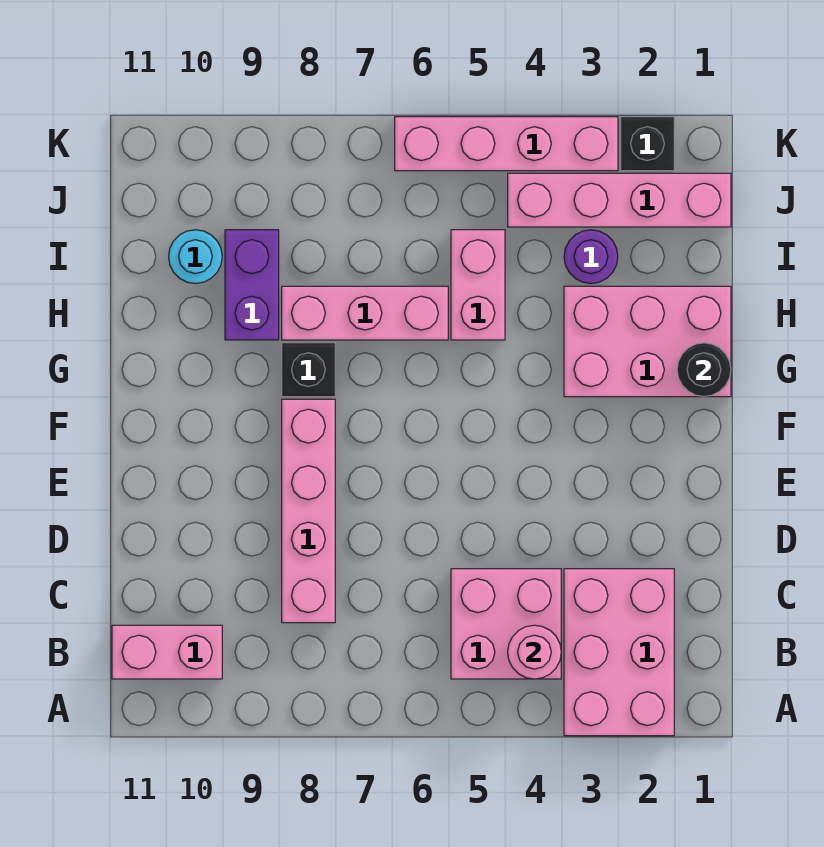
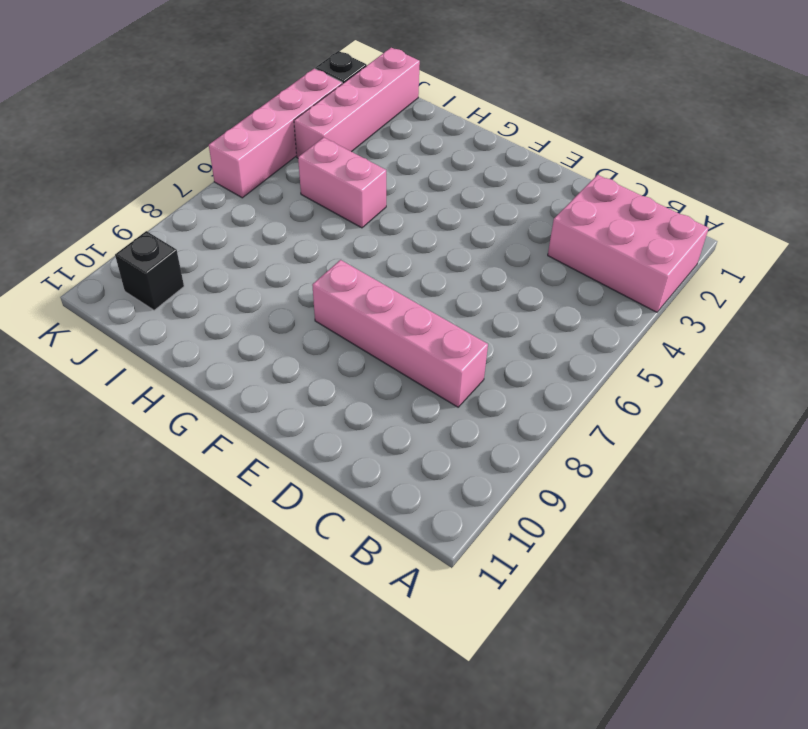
black brick J10 level 1 -> black brick G8 level 1
none -> pink brick B4:C5 level 1
none -> pink brick B10:B11 level 1
none -> pink brick G1:H3 level 1

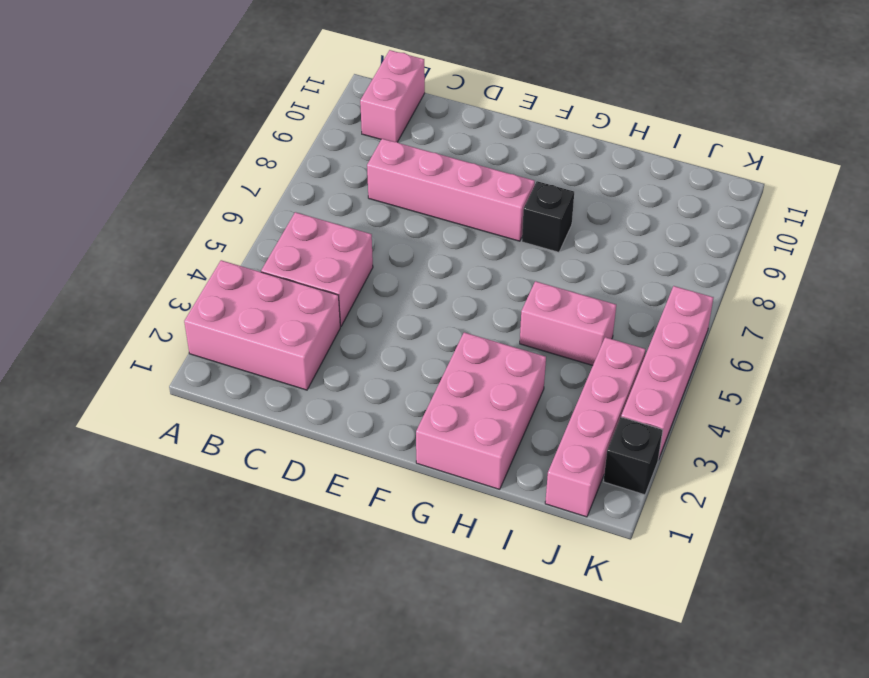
none -> pink brick H6:H8 level 1
none -> purple brick H9:I9 level 1
none -> purple round brick I3 level 1

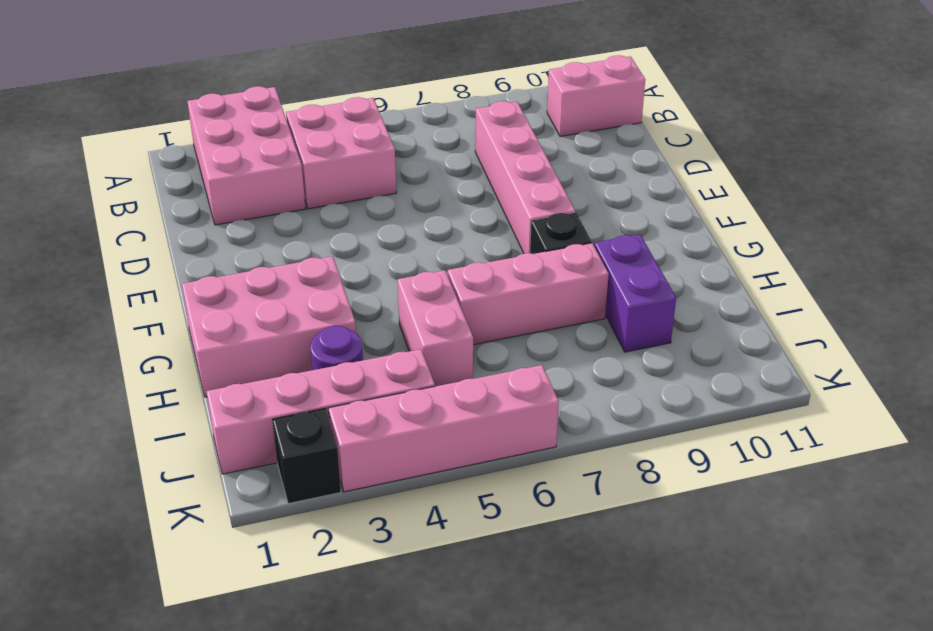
none -> cyan round brick I10 level 1
none -> pink round brick B4 level 2
none -> black round brick G1 level 2

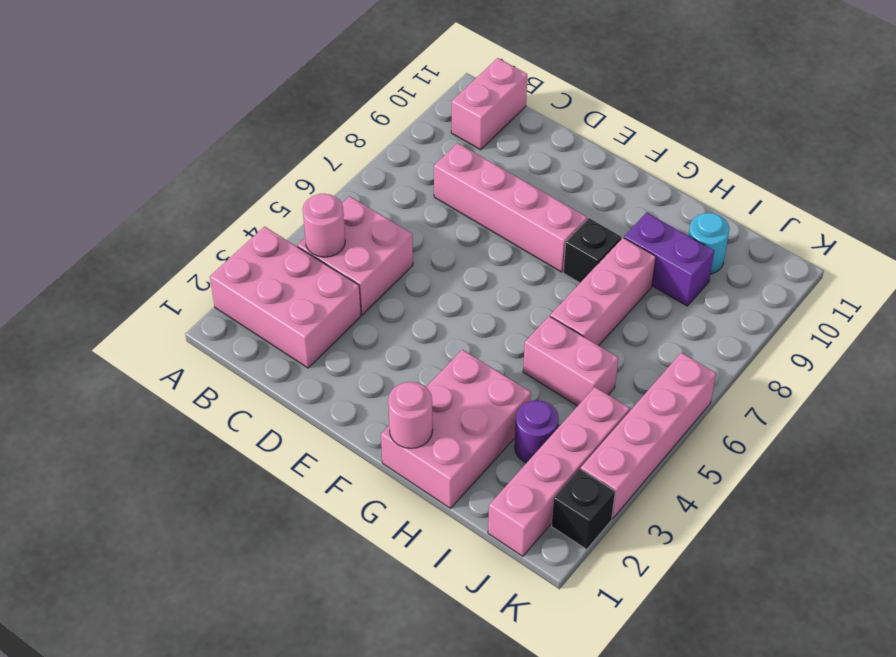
pink round brick G1 level 2 -> black round brick G1 level 2

